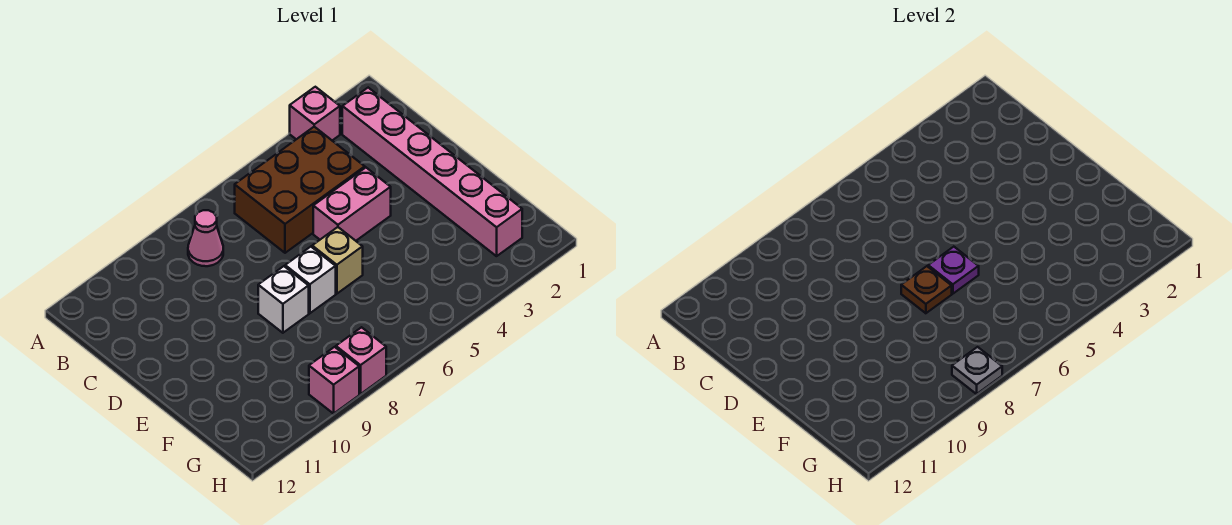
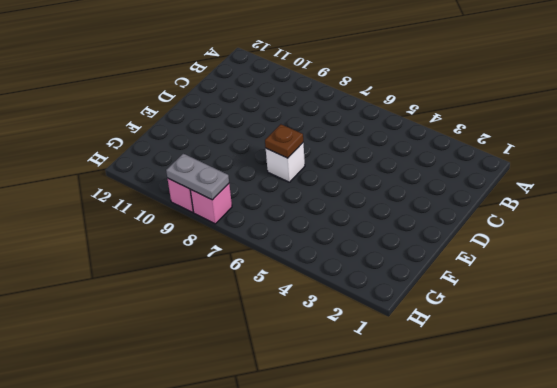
grey plate H8:H9 level 2 -> grey plate H8 level 2
none -> pink brick A3 level 1
none -> pink brick B2:G2 level 1
none -> brown brick B4:C6 level 1

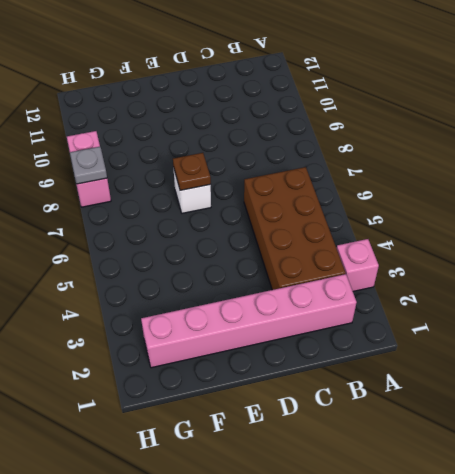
brown brick B3:C6 level 1 -> brown brick B4:C6 level 1
none -> pink cone B8 level 1
none -> pink brick D4:D5 level 1
none -> tan brick E6 level 1

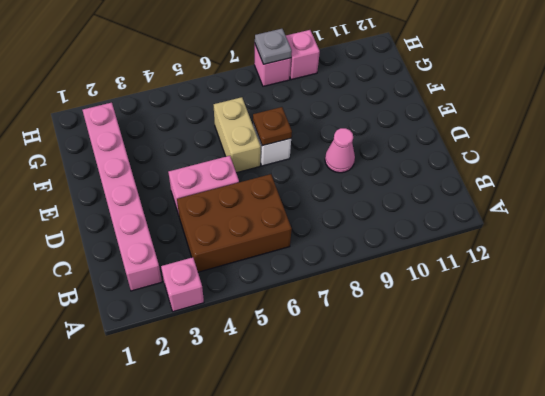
pink cone D9 level 1 -> pink cone B8 level 1
tan brick E6:F6 level 1 -> tan brick E6 level 1
none -> white brick E8 level 1
none -> purple plate E6 level 2

